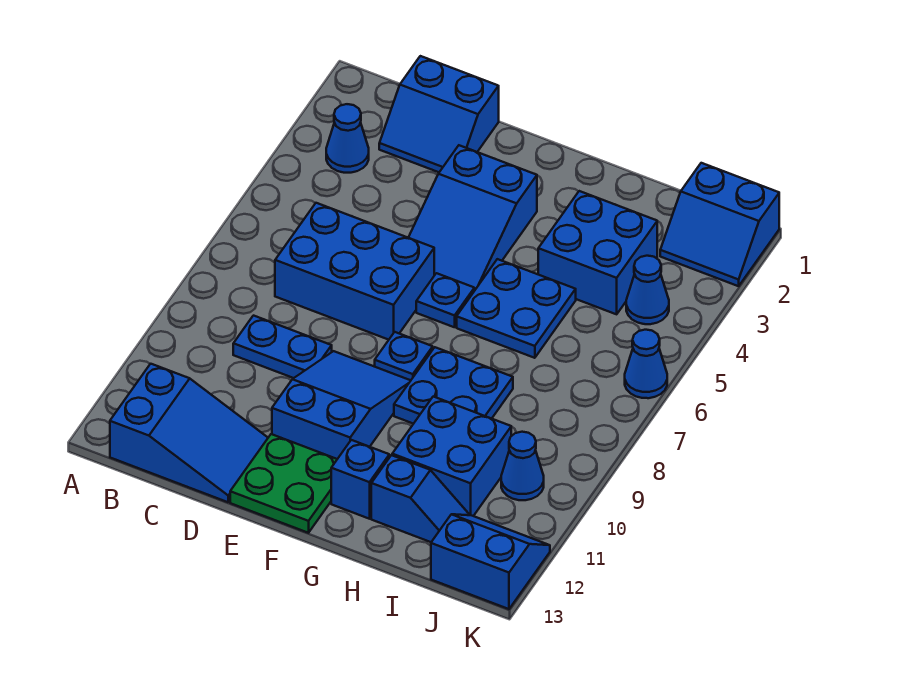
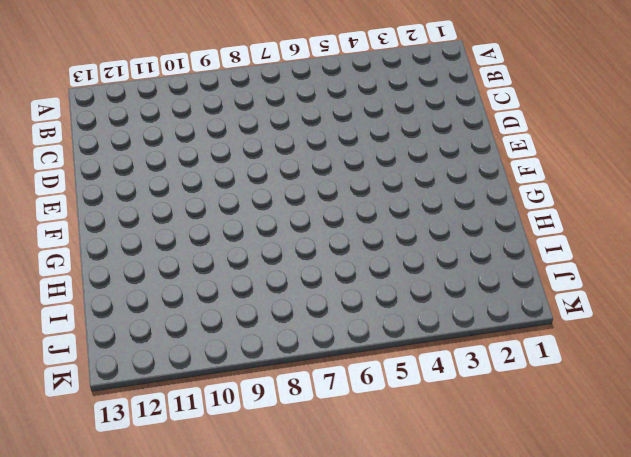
none -> blue cone B3 level 1
none -> blue slope B12:D13 level 1 top B
none -> blue slope C1:D2 level 1 top 1

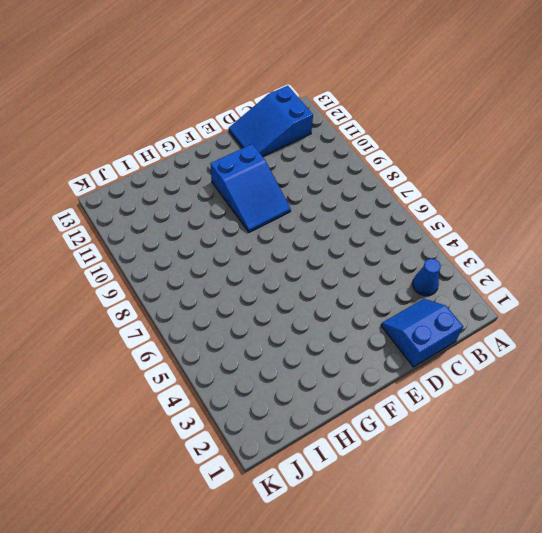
none -> blue brick C6:E7 level 1
none -> blue plate C9:D9 level 1
none -> blue slope E3:F5 level 1 top 3

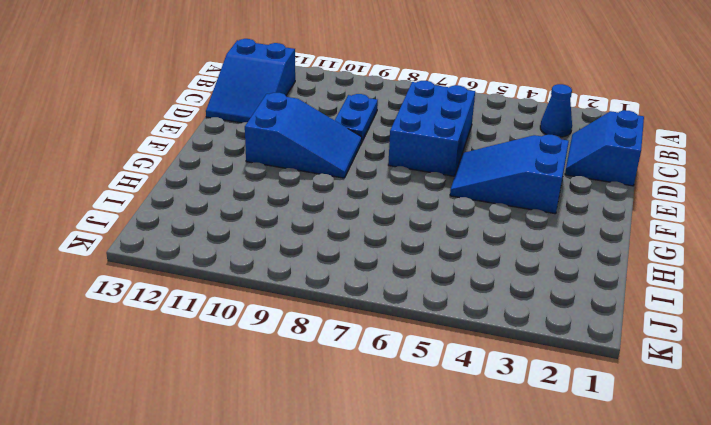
none -> green plate E12:F13 level 1
none -> blue plate F6 level 1
none -> blue plate F8 level 1

